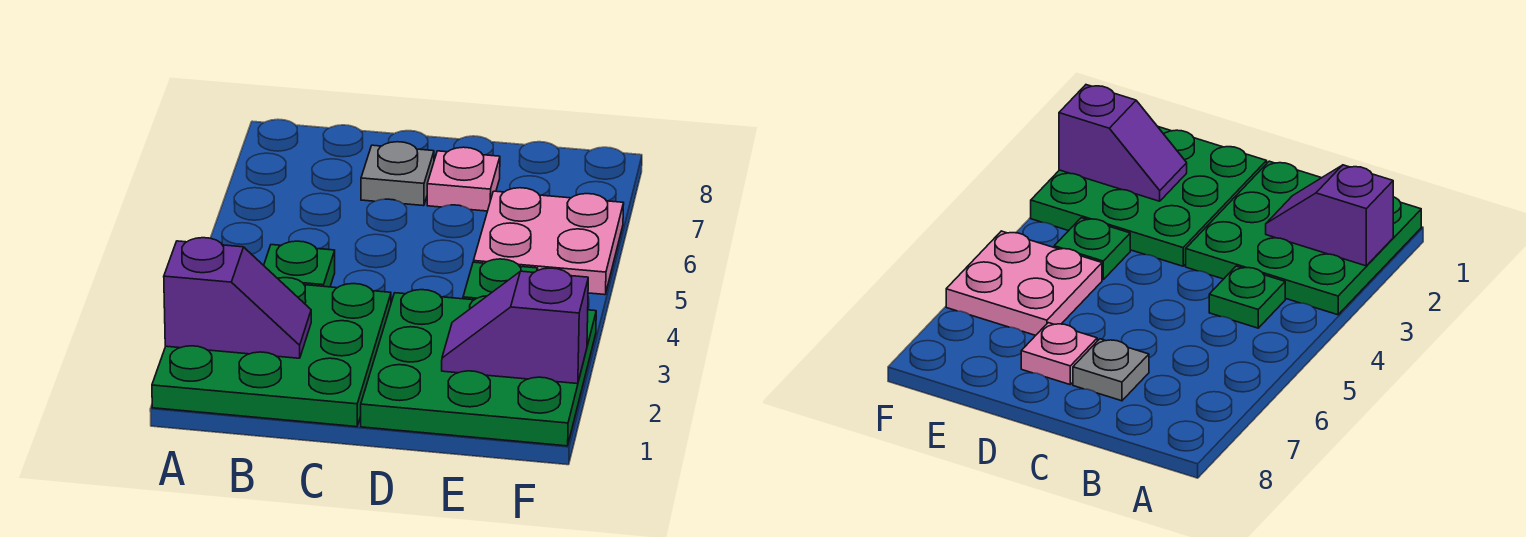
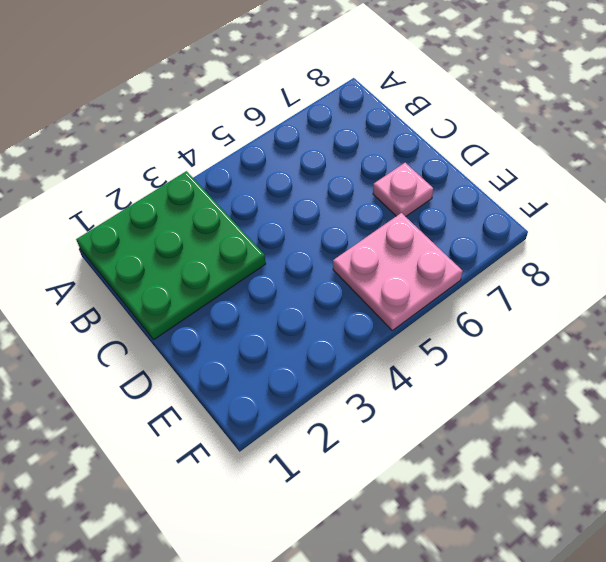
none -> green plate B4 level 1
none -> grey plate C7 level 1

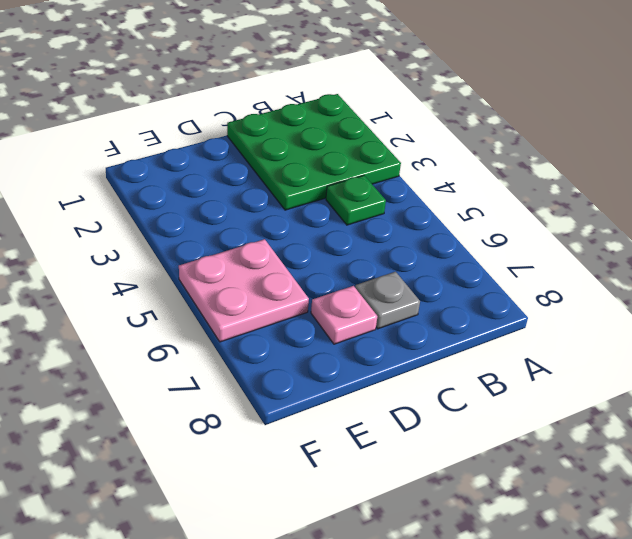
none -> green plate D1:F3 level 1
none -> green plate E4 level 1

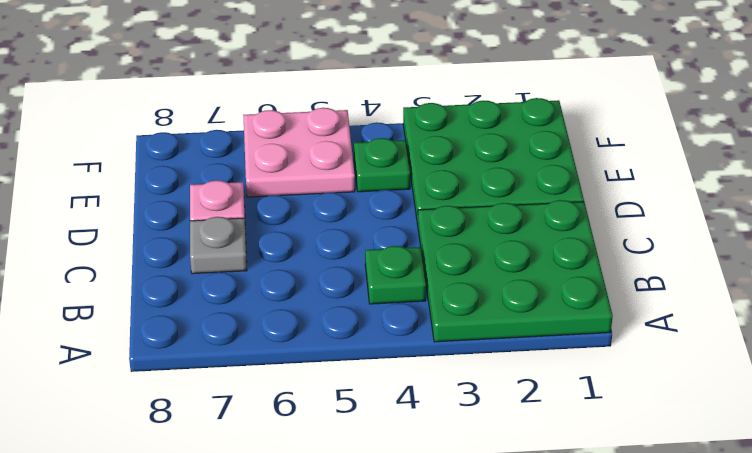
none -> purple slope A2:B2 level 2 top A
none -> purple slope E2:F2 level 2 top F

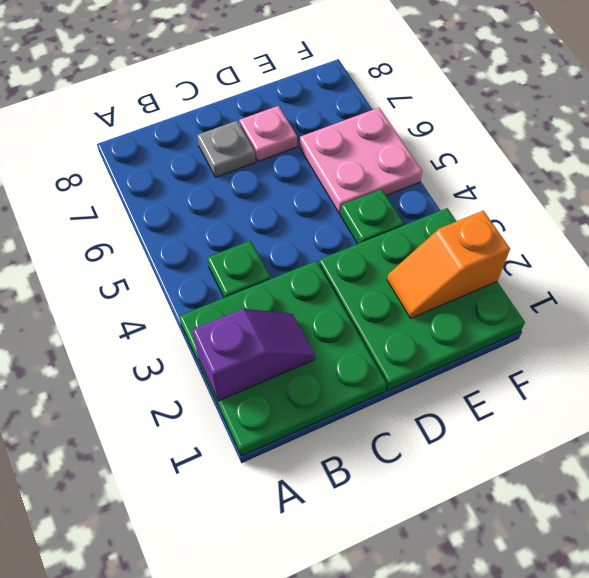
orange slope E2:F2 level 2 top F -> purple slope E2:F2 level 2 top F

